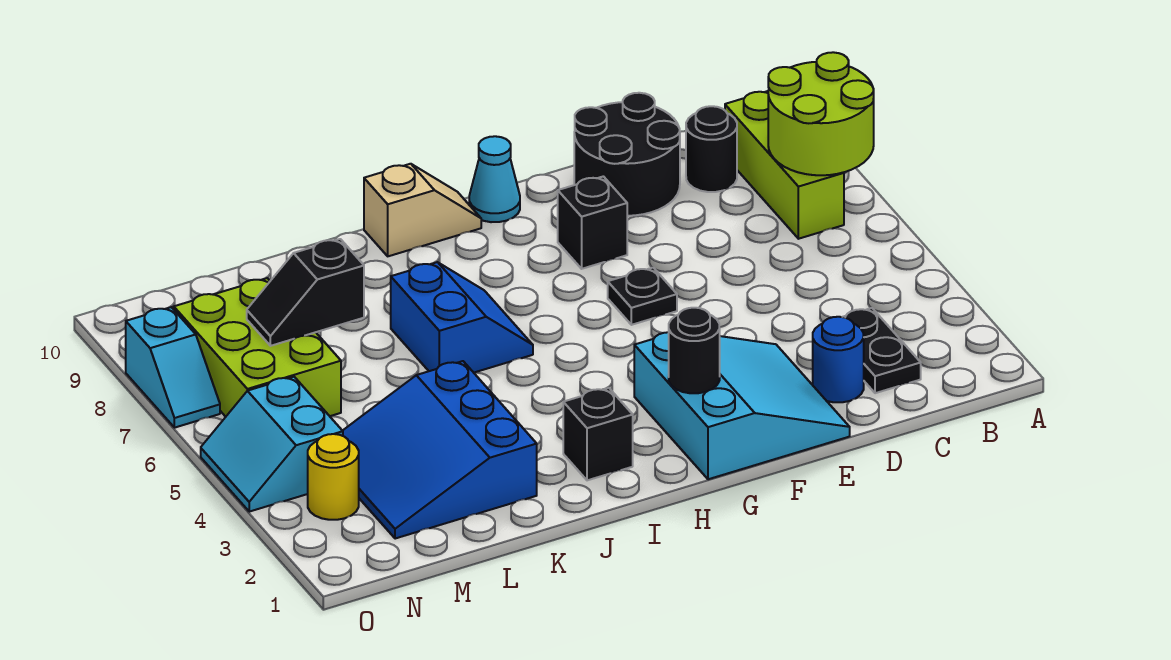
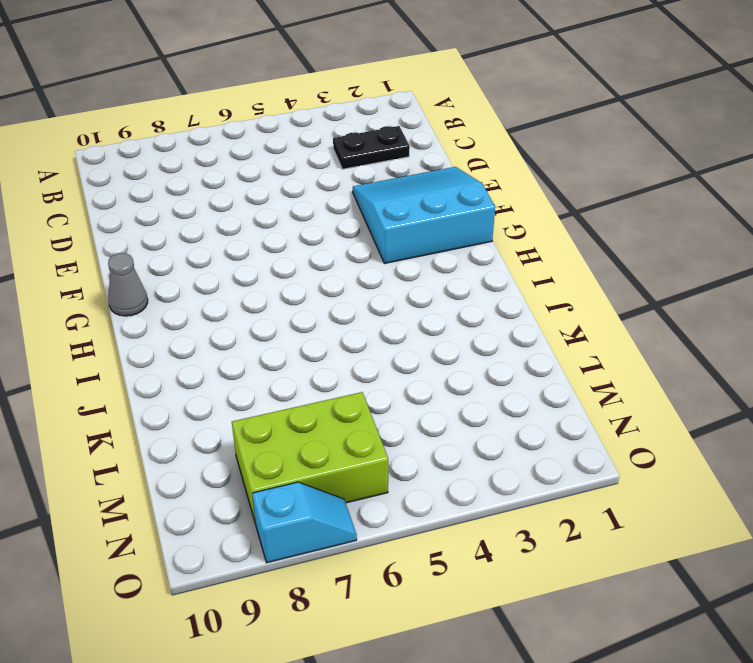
grey cone G10 level 1 -> cyan cone G10 level 1
none -> lime brick B7:B9 level 1
none -> black round brick C9 level 1
none -> blue round brick D2 level 1

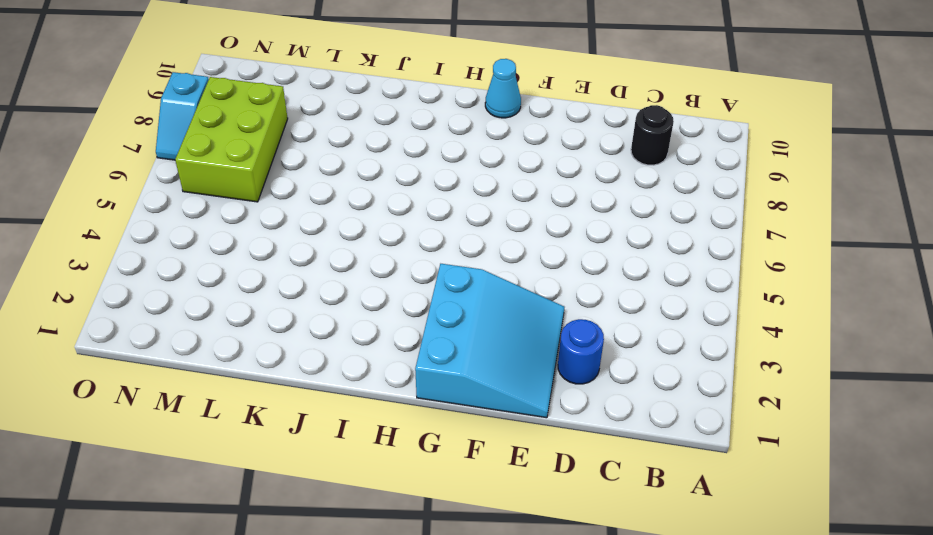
none -> lime brick B7:B9 level 1
none -> black plate C2:C3 level 1
none -> black round brick D9:E10 level 1

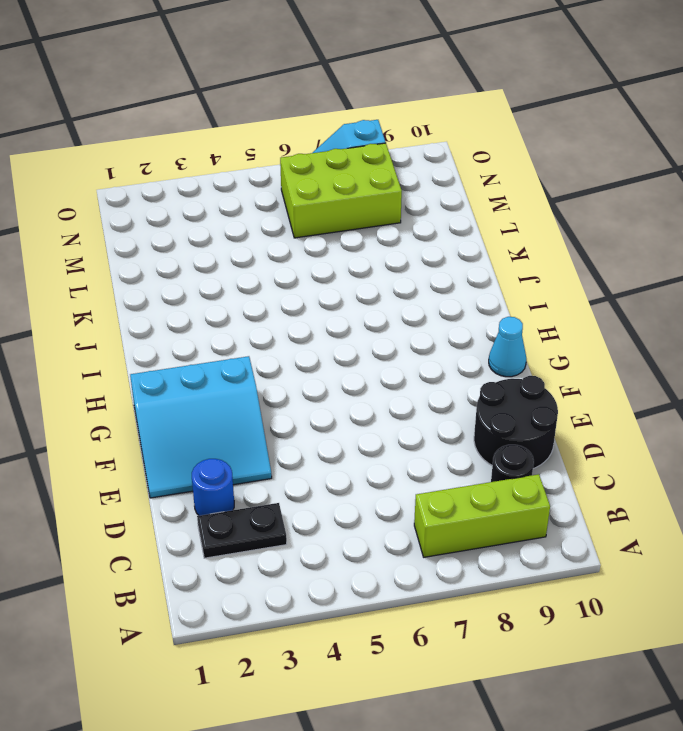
none -> black plate F6 level 1
none -> black brick F8 level 1
none -> tan slope H10:I10 level 1 top I

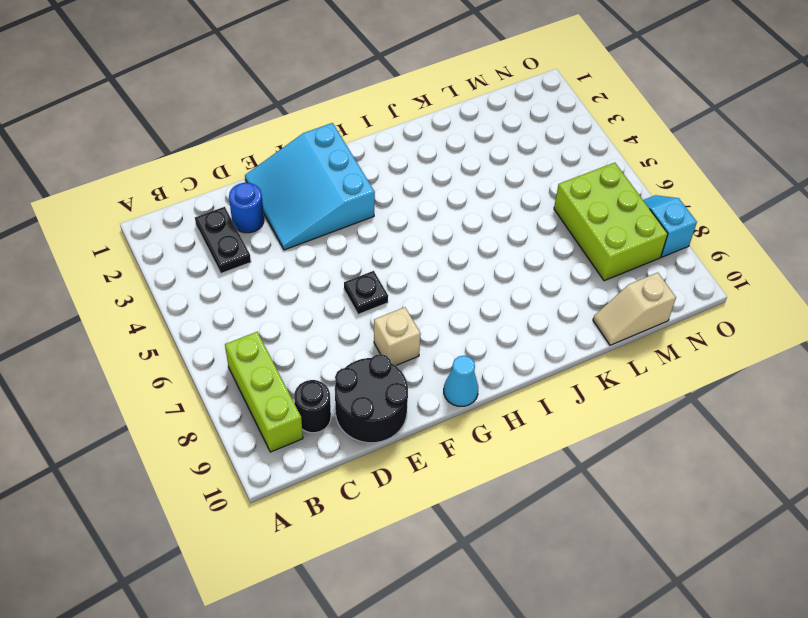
tan brick F8 level 1 -> black brick F8 level 1
tan slope L10:M10 level 1 top M -> tan slope H10:I10 level 1 top I
none -> black brick I2 level 1
none -> blue slope I6:J7 level 1 top J
none -> blue slope K2:M4 level 1 top K

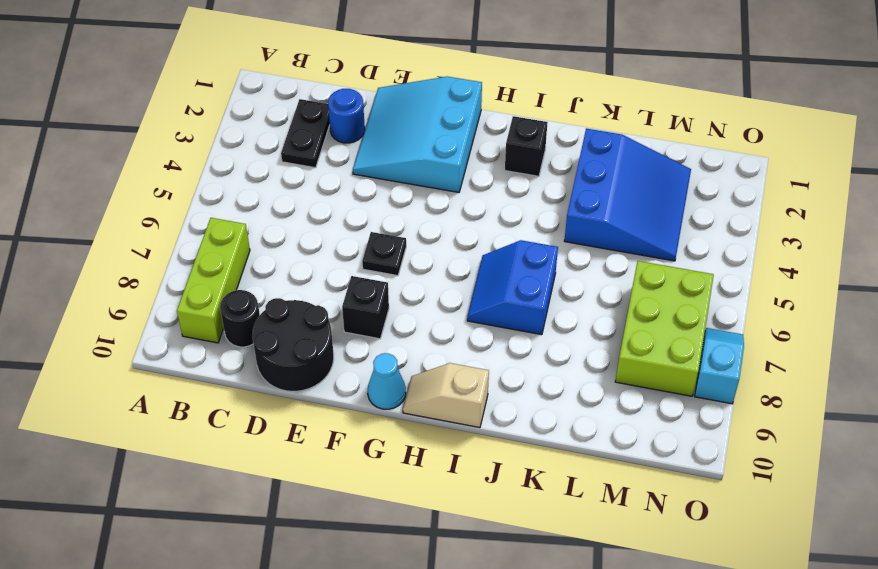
none -> yellow round brick N3 level 1
none -> cyan slope N4:O5 level 1 top N
none -> lime round brick A7:B8 level 2

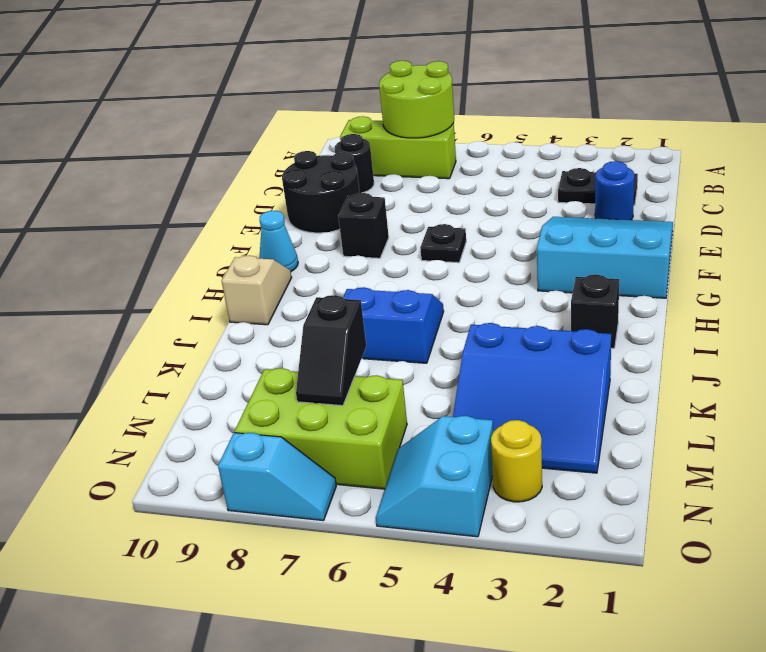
cyan slope N4:O5 level 1 top 4 -> cyan slope N4:O5 level 1 top N
none -> black round brick G2 level 2

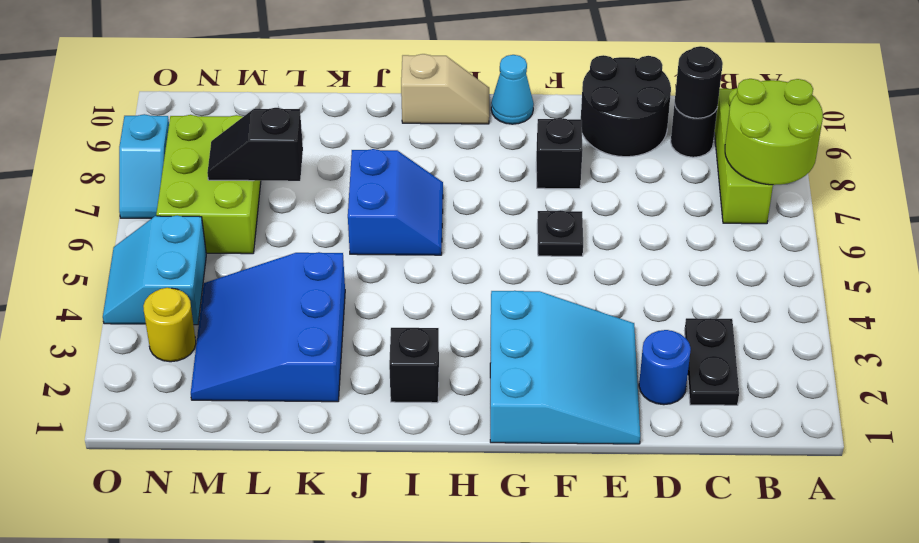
black round brick C9 level 2 -> black round brick G2 level 2

